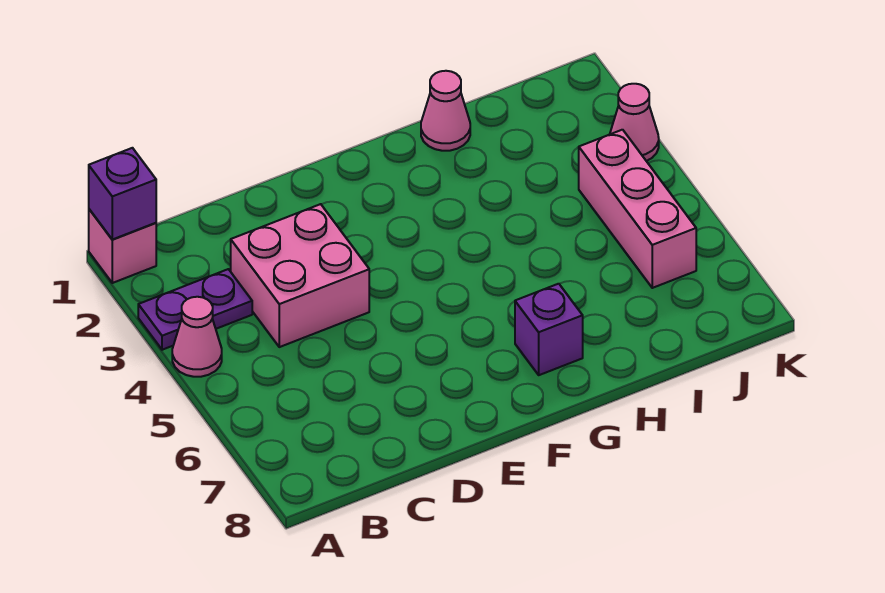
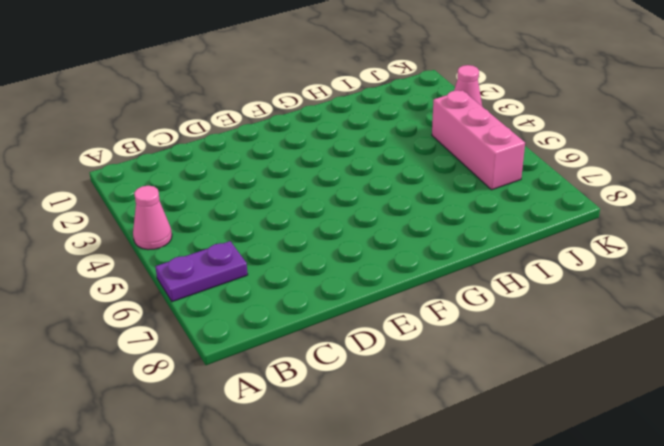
purple plate A6:B6 level 1 -> purple plate A3:B3 level 1
none -> pink brick A1 level 1
none -> pink brick C3:D4 level 1

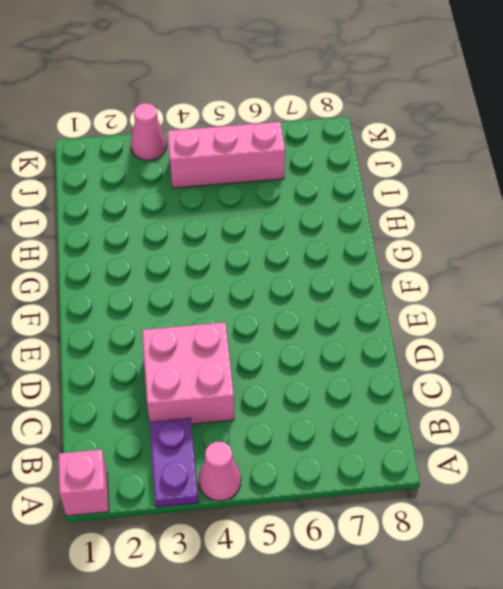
none -> purple brick G7 level 1
none -> pink cone H1 level 1

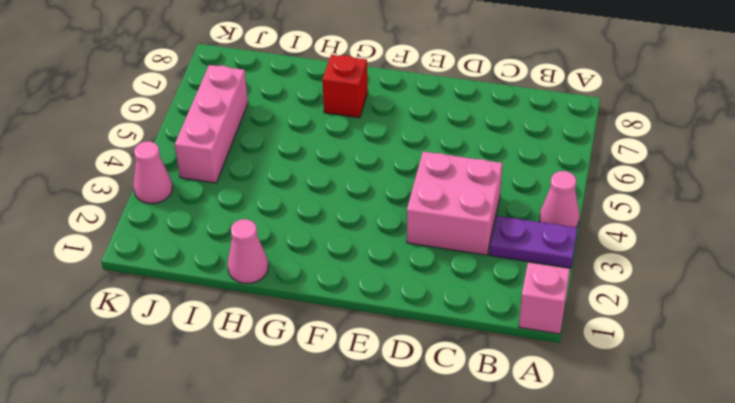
red brick G7 level 1 -> purple brick G7 level 1
none -> purple brick A1 level 2

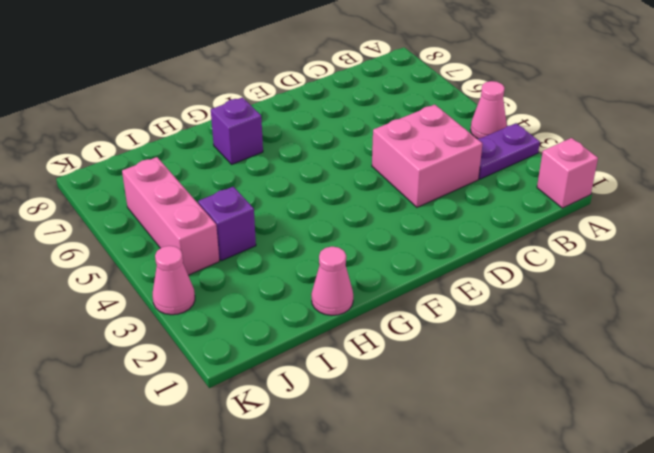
purple brick I4 level 1 -> purple brick A1 level 2

